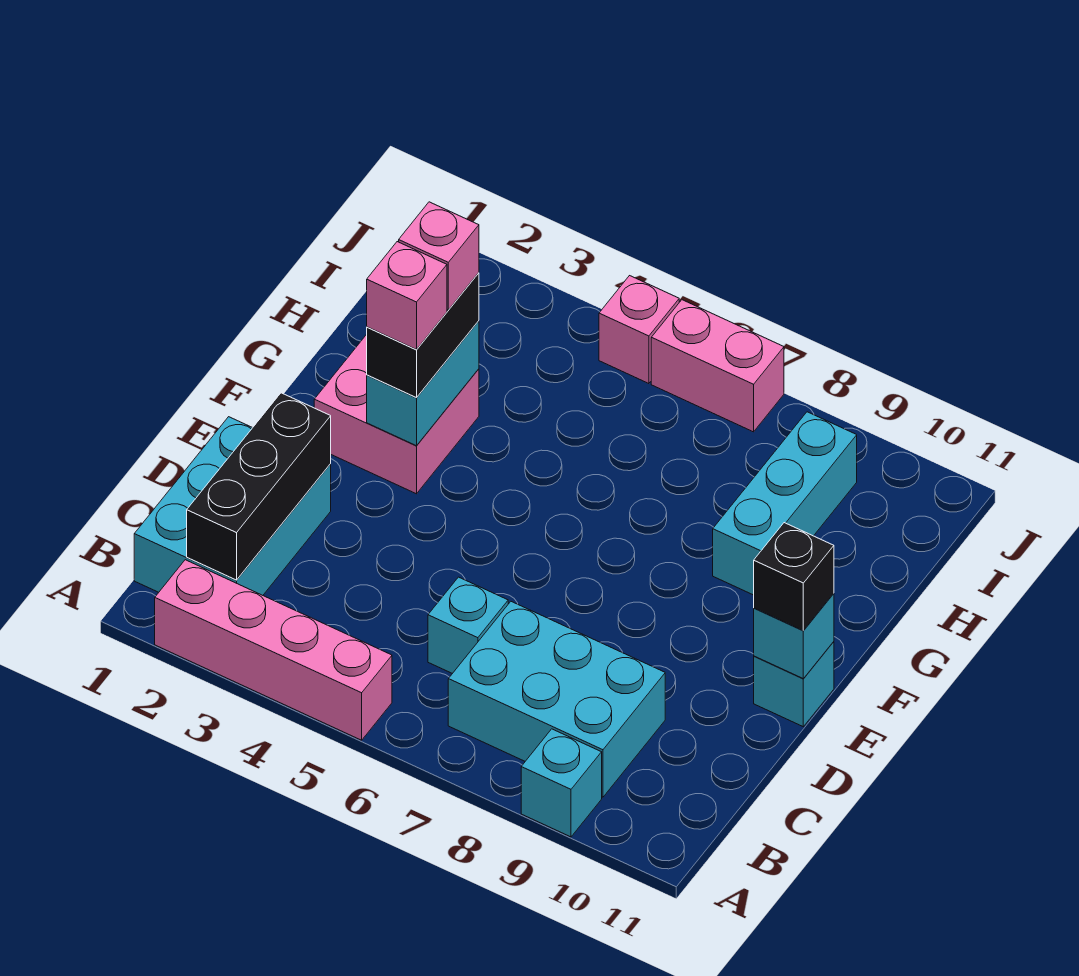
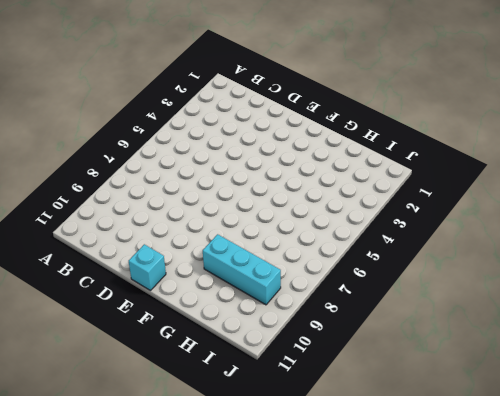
none -> pink brick A2:A5 level 1
none -> cyan brick A9 level 1
none -> cyan brick B1:D2 level 1

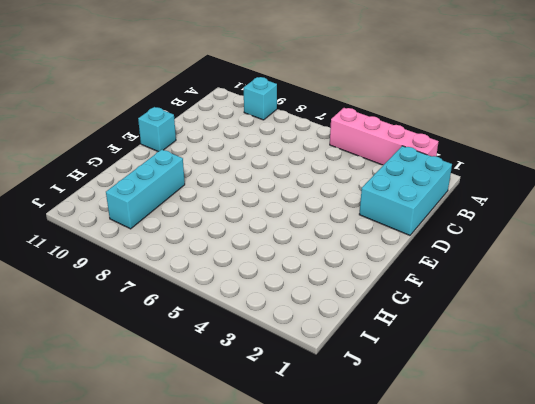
none -> cyan brick B7:C9 level 1
none -> cyan brick C6 level 1
none -> pink brick F2:G3 level 1

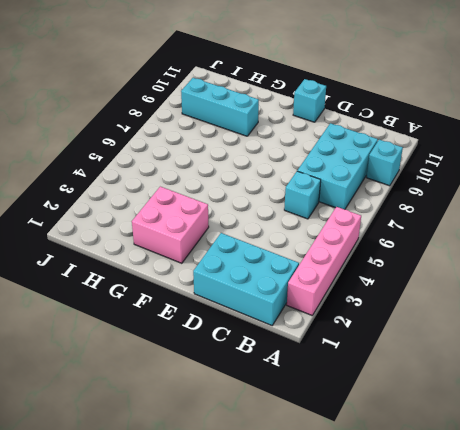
none -> pink brick J5 level 1
none -> pink brick J6:J7 level 1
none -> black brick B2:D2 level 2

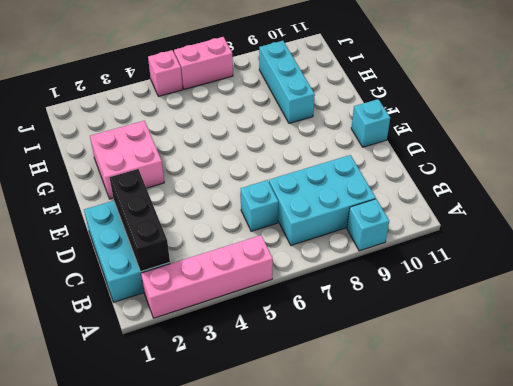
none -> cyan brick E11 level 2
none -> cyan brick F3:G3 level 2
none -> black brick E11 level 3

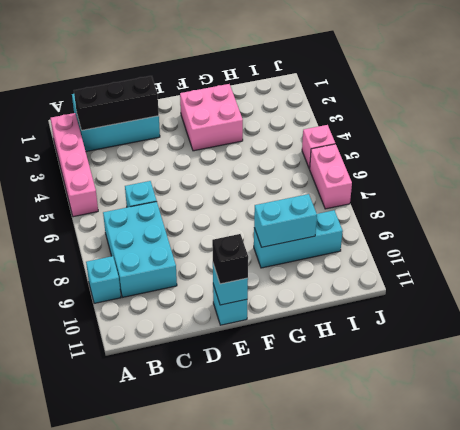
cyan brick G9:H9 level 2 -> cyan brick F3:G3 level 2
none -> black brick F3:G3 level 3
none -> pink brick F3 level 4
none -> pink brick G3 level 4

